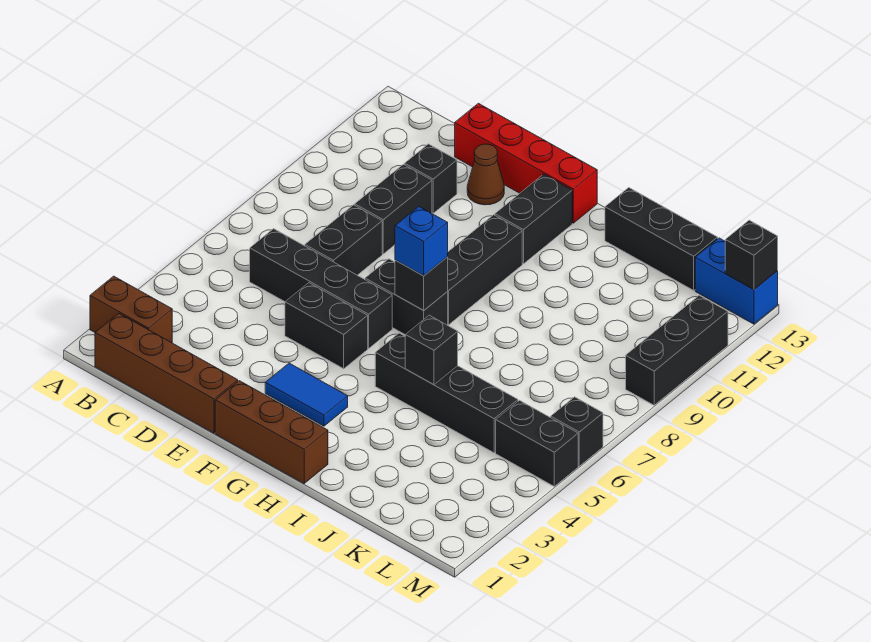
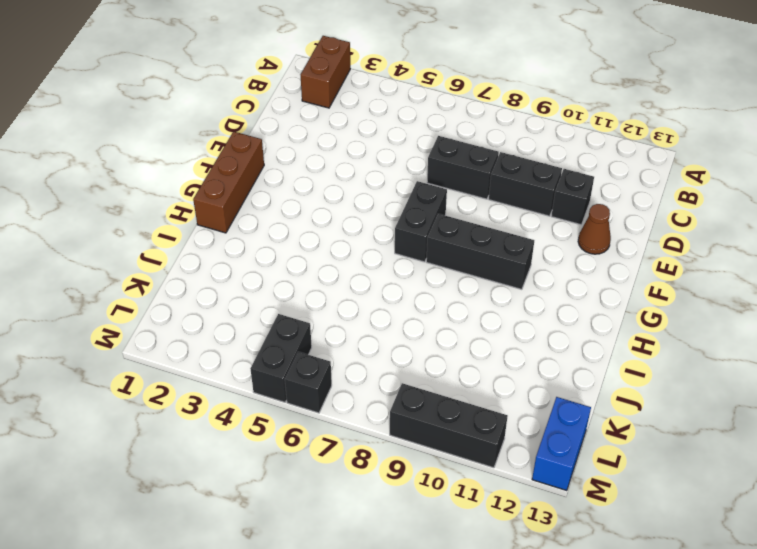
none -> brown brick B1:E1 level 1
none -> black brick C6:F6 level 1
none -> red brick D13:G13 level 1

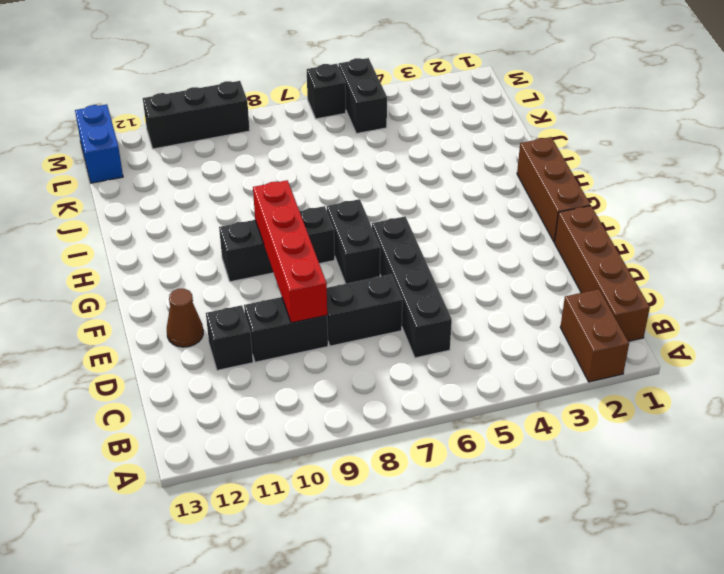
red brick D9:G9 level 2 -> red brick D13:G13 level 1
none -> black brick E5:F5 level 1
none -> blue tile F3:G3 level 1
none -> black brick G11:G12 level 1

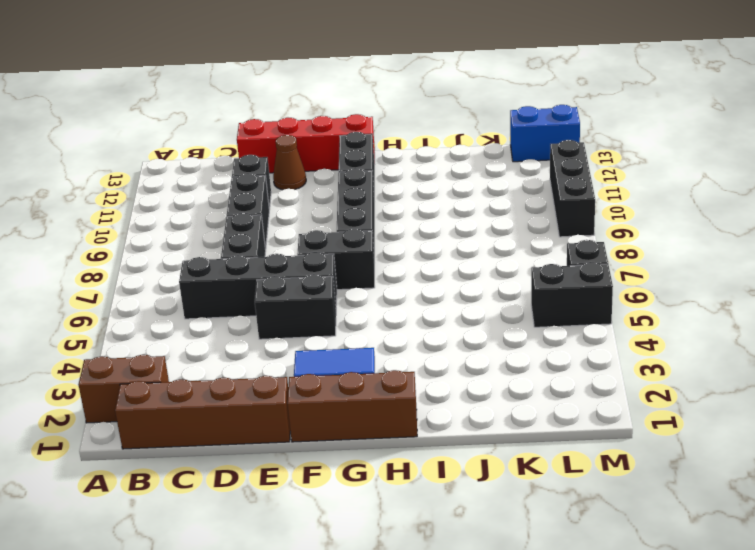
none -> black brick H5:K5 level 1
none -> black brick I13:K13 level 1
none -> black brick G7 level 2

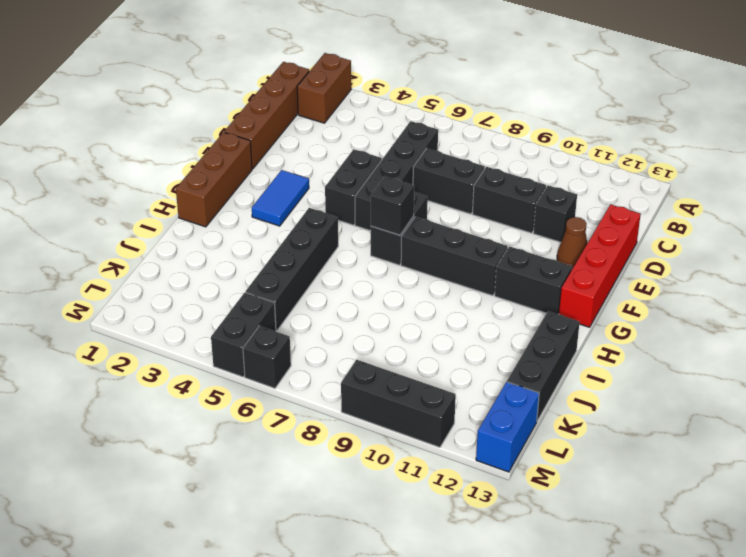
none -> black brick I5 level 2
none -> black brick M13 level 2
none -> blue brick G7 level 3

